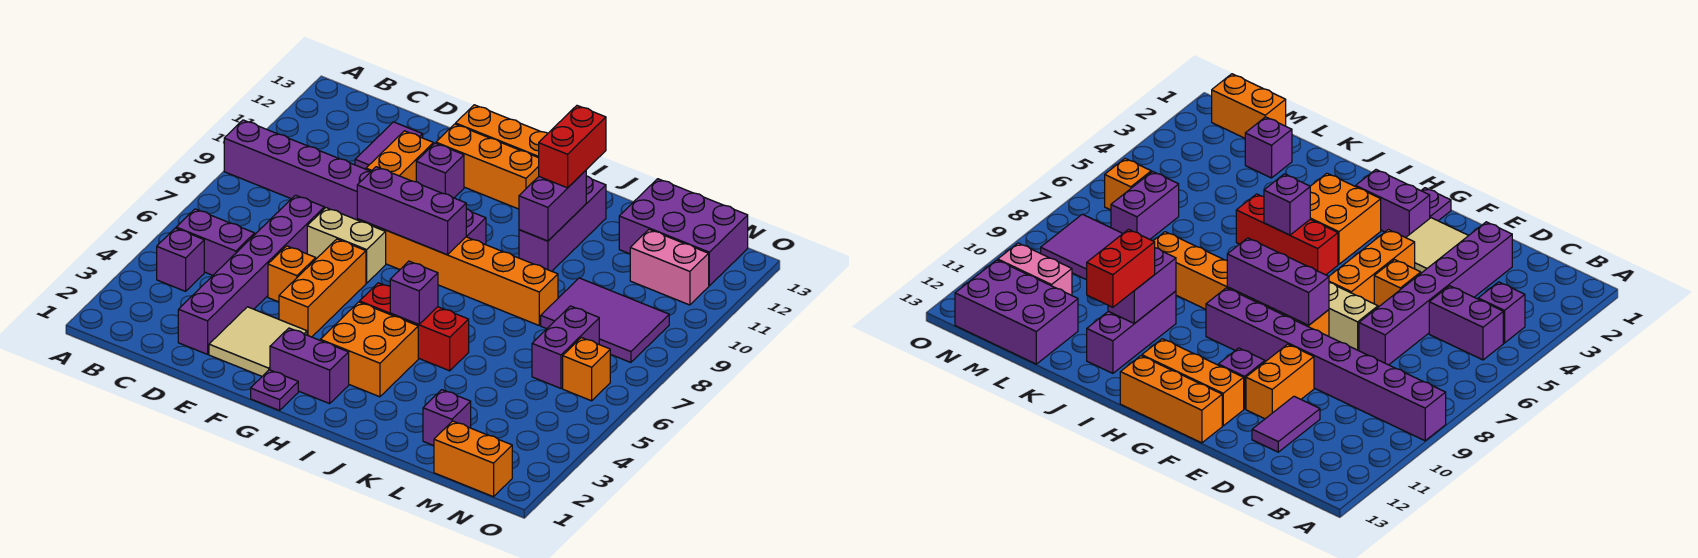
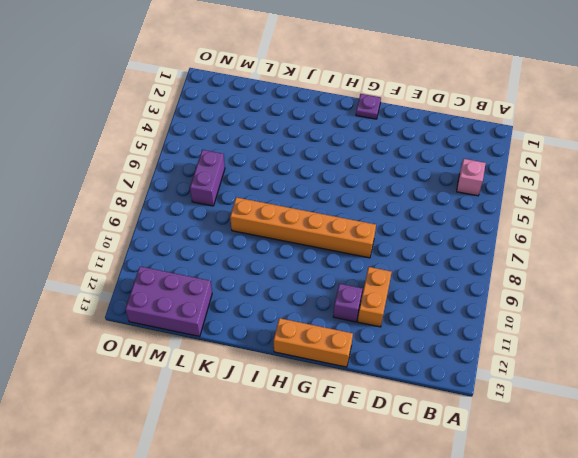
pink brick B4 level 1 -> purple brick B4 level 1
none -> purple brick A9:H9 level 1
none -> purple brick B5:C5 level 1
none -> purple brick D2:D7 level 1
none -> purple tile D11:D12 level 1

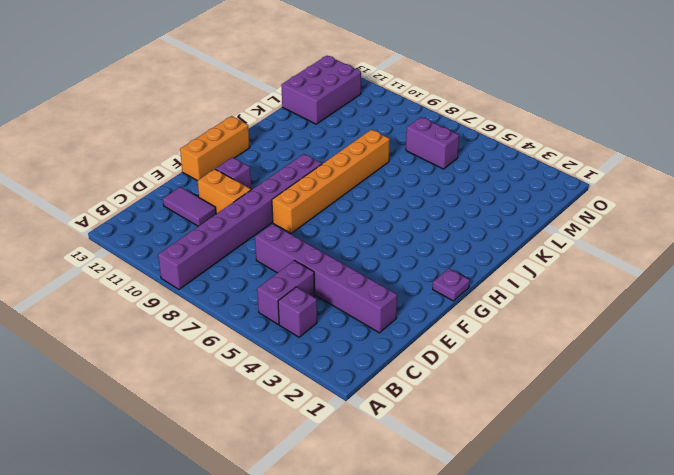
none -> tan tile E2:F3 level 1
none -> orange brick E5 level 1
none -> tan brick E7:F7 level 1
none -> orange brick F4:F6 level 1

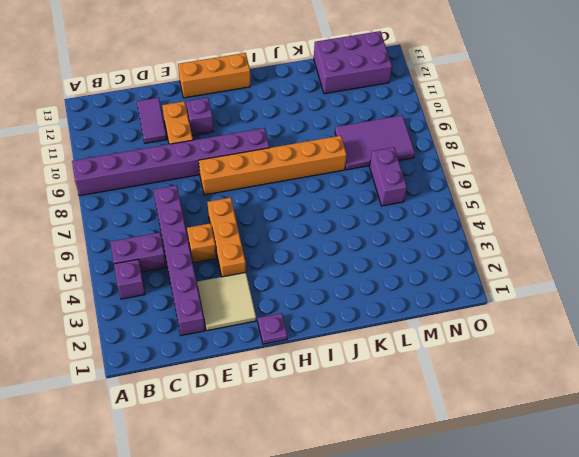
none -> tan brick E7:F7 level 1
none -> orange brick F12:H12 level 1
none -> purple brick G2:H2 level 1
none -> orange brick H3:I4 level 1

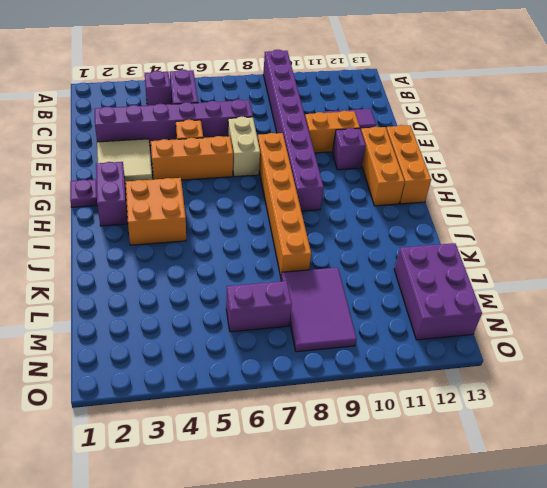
none -> red brick H5:J5 level 1
none -> purple brick J10:J12 level 1
none -> purple brick L2 level 1
none -> orange brick M1:N1 level 1

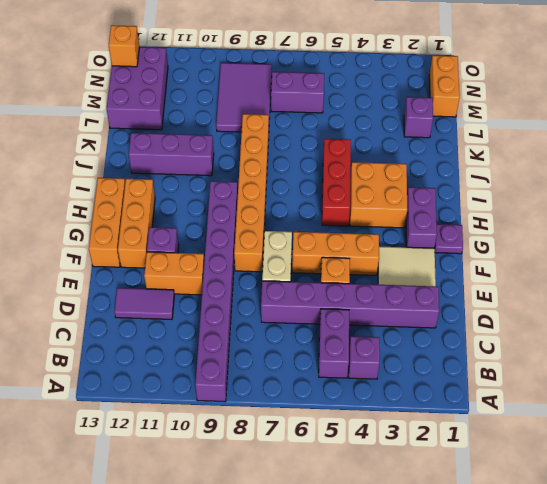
orange brick N13 level 2 -> orange brick N6 level 1
none -> pink brick M11:N11 level 1
none -> purple brick F8:H8 level 2
none -> purple brick I5 level 2
none -> purple brick J10:J11 level 2

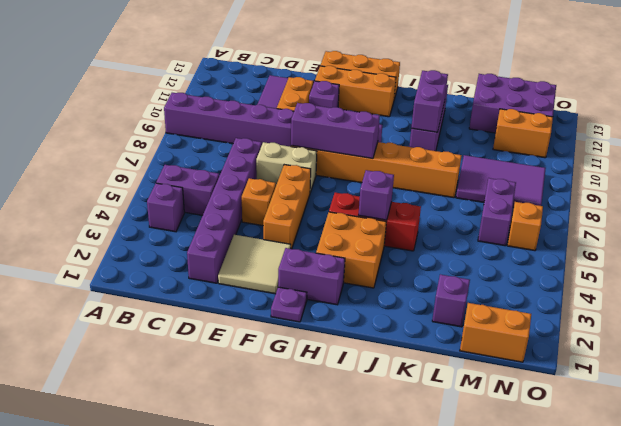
orange brick M11:N11 level 1 -> pink brick M11:N11 level 1
none -> red brick J11:J12 level 3

